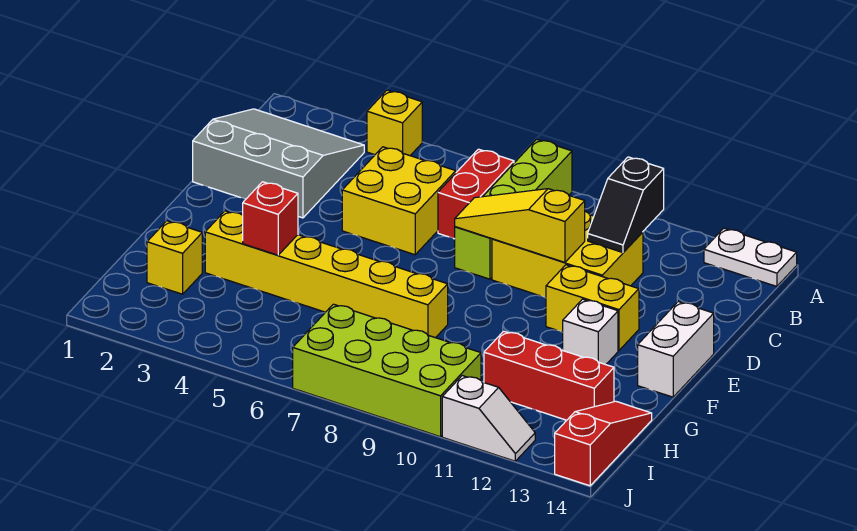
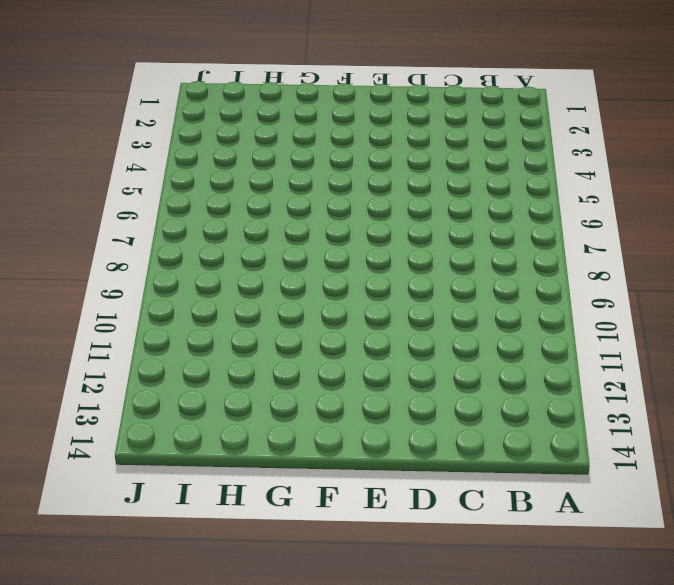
none -> yellow brick A4 level 1
none -> lime brick A8:D8 level 1
none -> white plate A13:A14 level 1

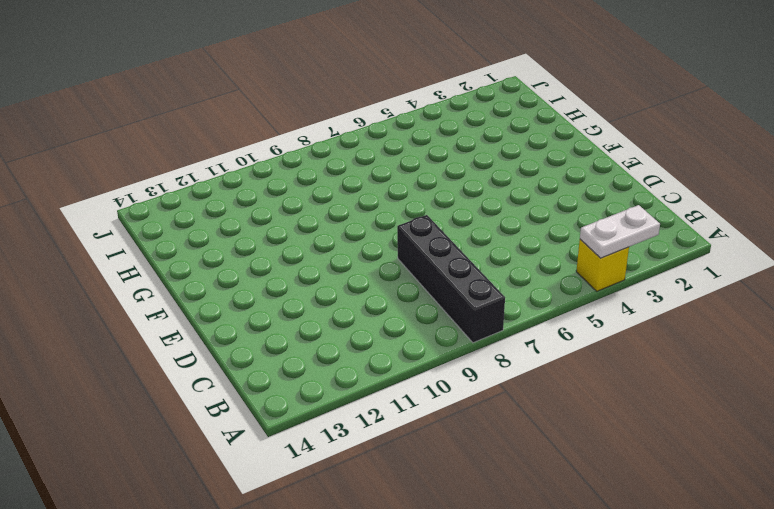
white plate A3:A4 level 2 -> white plate A13:A14 level 1
black brick A8:D8 level 1 -> lime brick A8:D8 level 1
none -> grey slope B1:D3 level 1 top D
none -> red brick B7:C7 level 1
none -> yellow brick C5:D6 level 1

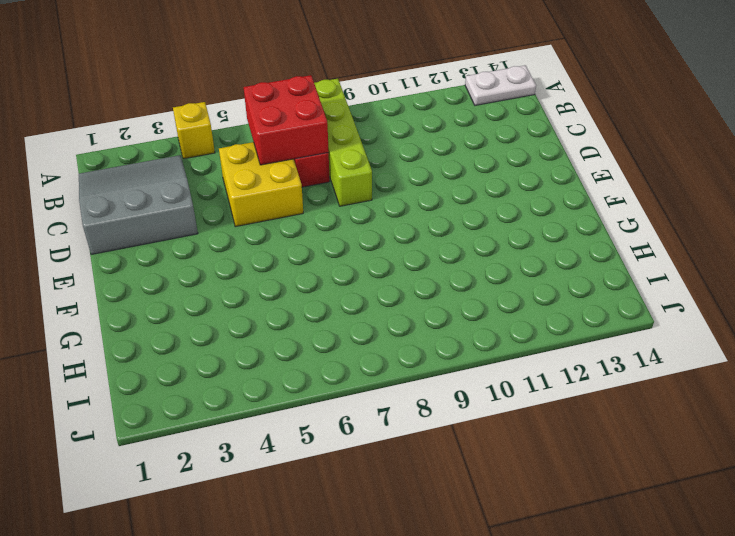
red brick B6:C7 level 2 -> none
none -> yellow brick C9:D11 level 1
none -> yellow brick E11:E12 level 1
none -> white brick E14:F14 level 1

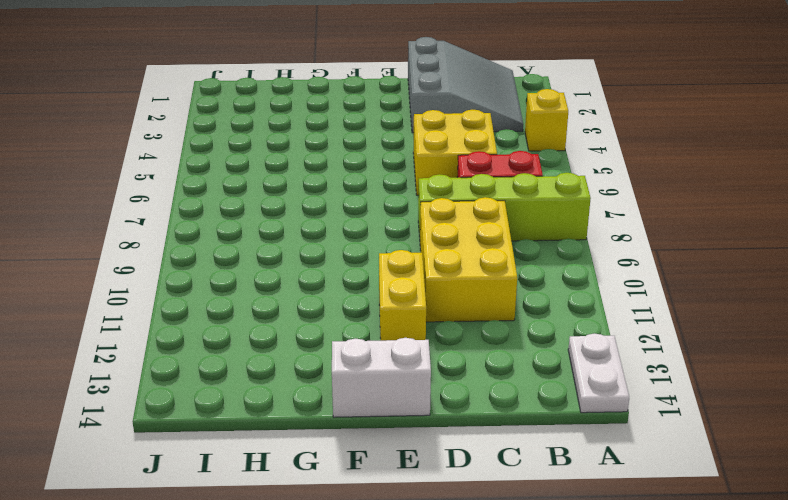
none -> white brick F12 level 1
none -> yellow brick G3:G8 level 1
none -> yellow brick H2 level 1

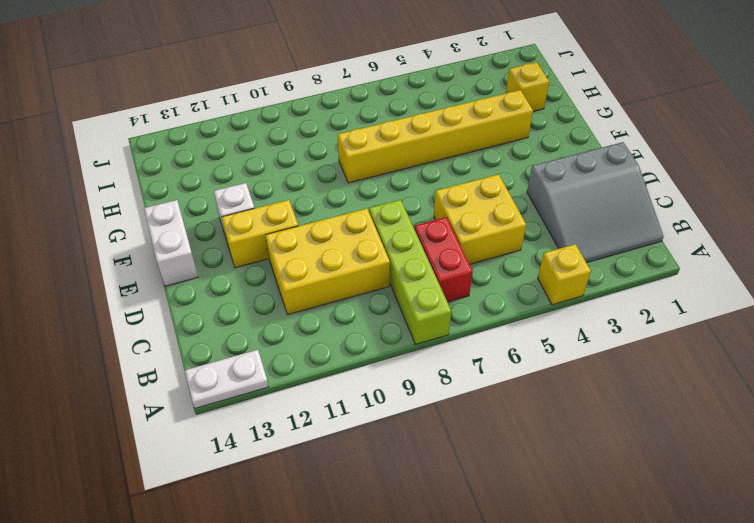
none -> red brick H11:H13 level 1
none -> red slope H14:J14 level 1 top J
none -> lime brick I7:J10 level 1

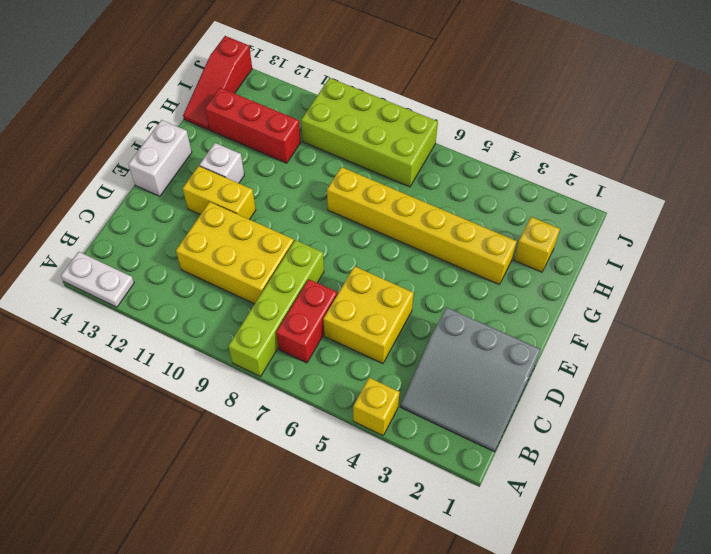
none -> white slope J11:J12 level 1 top 11
none -> black slope B11:C11 level 2 top B
none -> yellow slope D8:D10 level 2 top 10

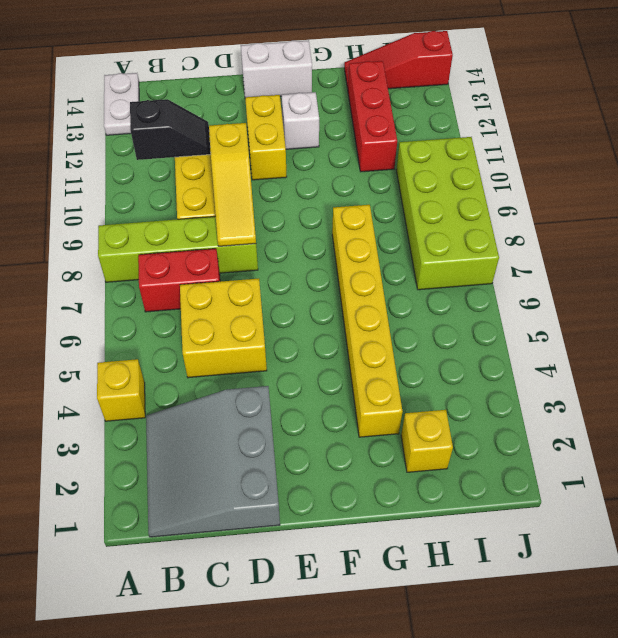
none -> white slope J11:J12 level 1 top 11
none -> red brick G4 level 2

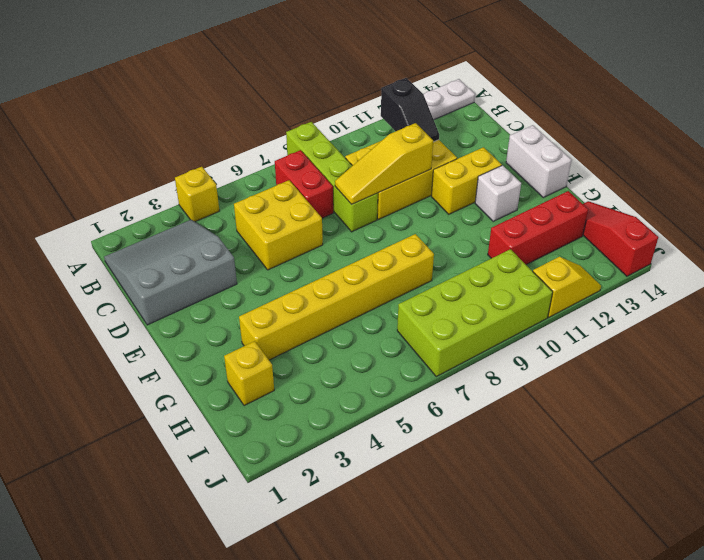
yellow slope J11:J12 level 1 top 11 -> white slope J11:J12 level 1 top 11
none -> red brick G4 level 2

